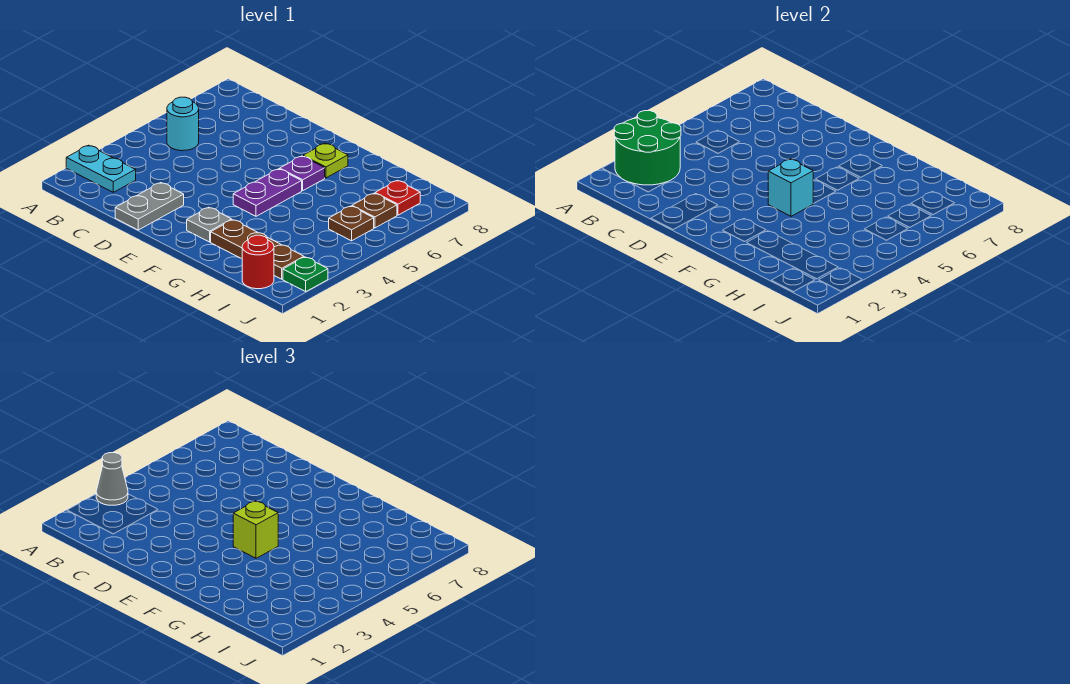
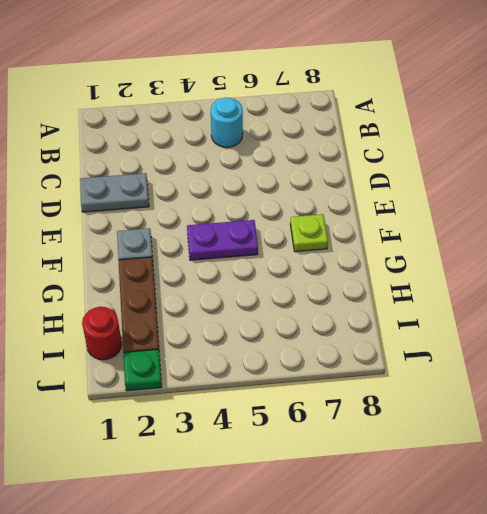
none -> cyan plate A2:B2 level 1
none -> purple plate F6 level 1
none -> brown plate I5 level 1

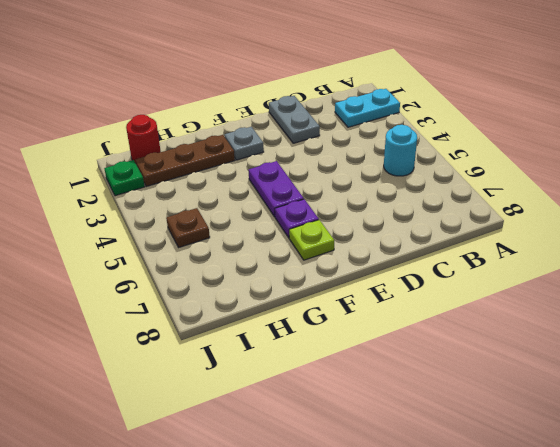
none -> brown plate I6 level 1
none -> red plate I7 level 1
none -> green round brick A2:B3 level 2

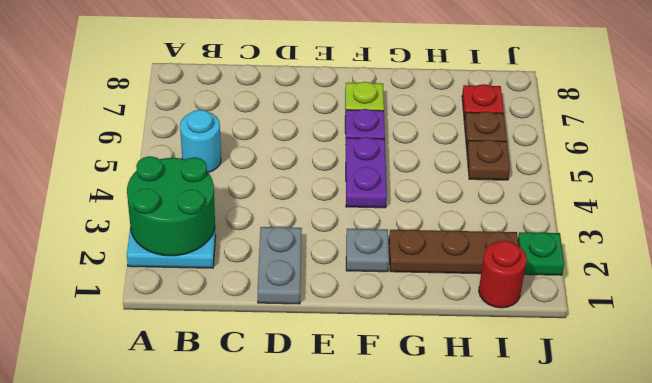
none -> cyan brick F4 level 2
none -> grey cone A3 level 3
none -> lime brick F4 level 3

